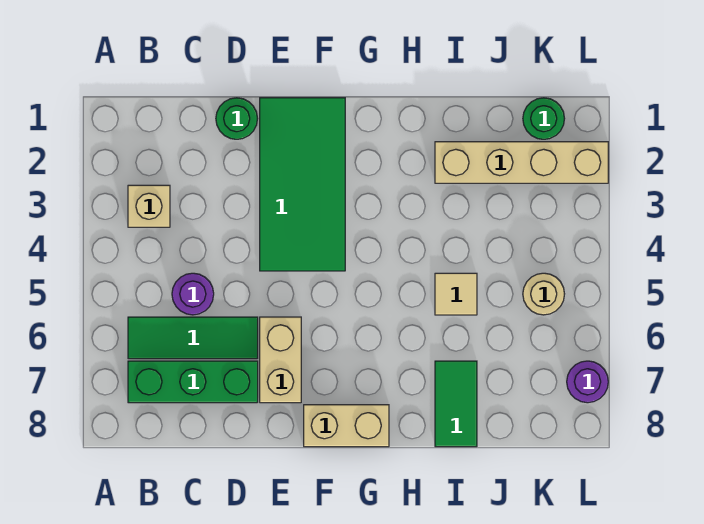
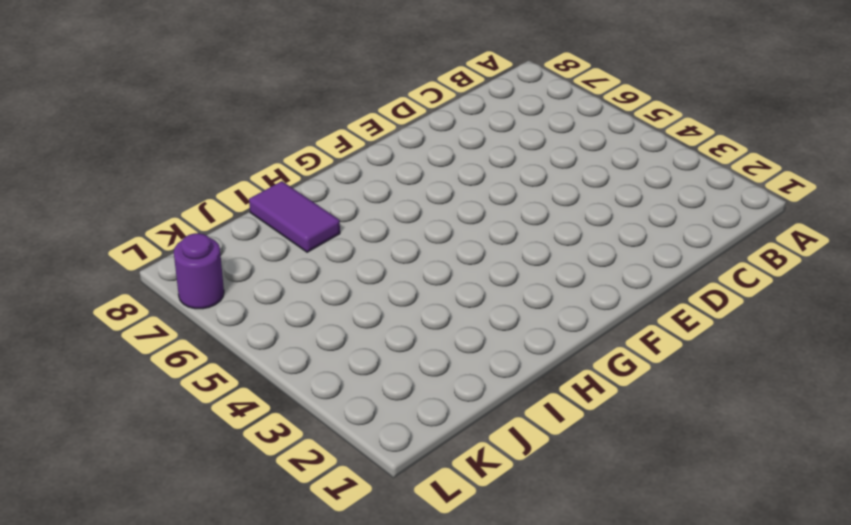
purple tile I7:I8 level 1 -> green tile I7:I8 level 1
none -> tan brick B3 level 1
none -> green tile B6:D6 level 1
none -> green brick B7:D7 level 1

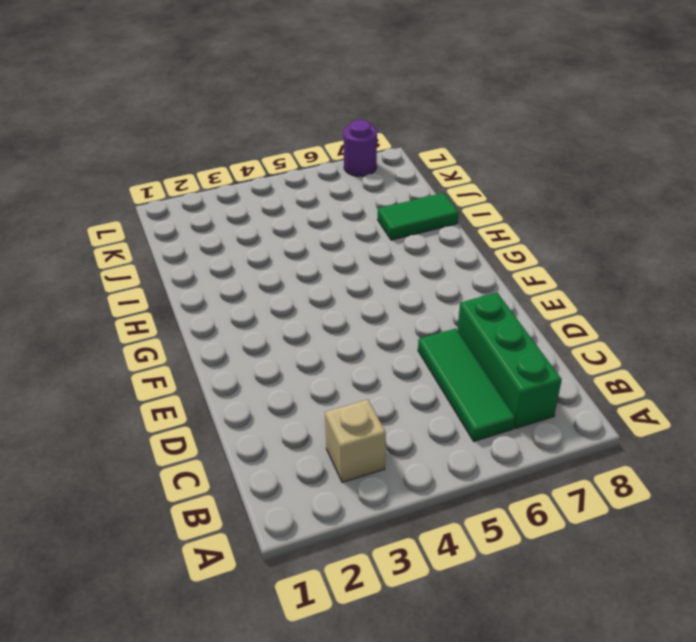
none -> purple round brick C5 level 1
none -> green round brick D1 level 1
none -> green tile E1:F4 level 1

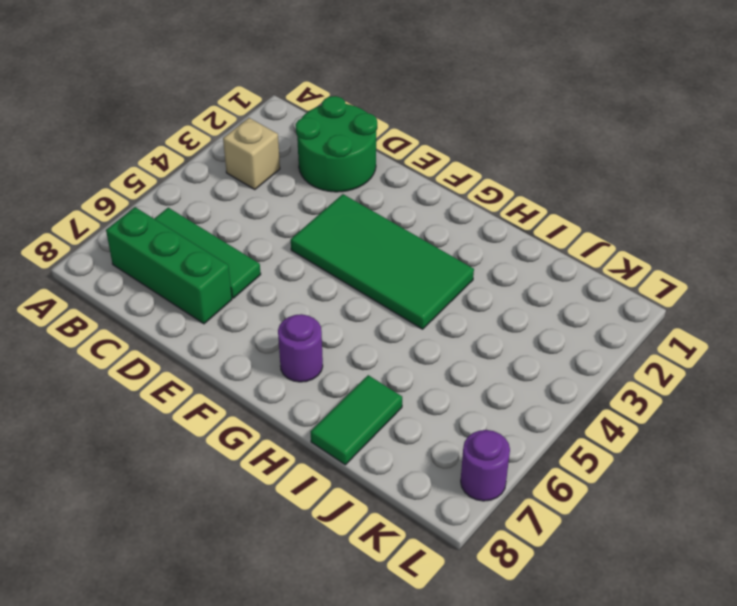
green round brick C1:D2 level 1 -> green round brick D1 level 1
green tile E3:H4 level 1 -> green tile E1:F4 level 1
purple round brick G7 level 1 -> purple round brick C5 level 1
none -> tan brick E6:E7 level 1
none -> tan brick F8:G8 level 1
none -> tan brick I2:L2 level 1

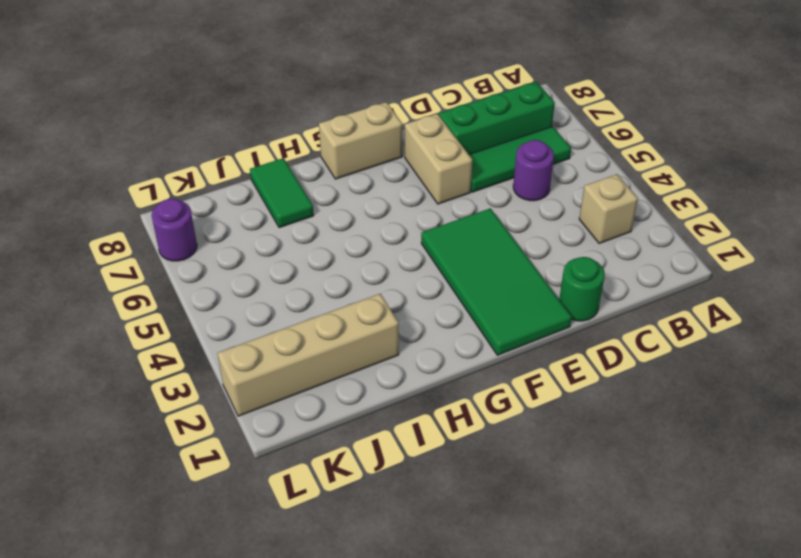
none -> tan tile I5 level 1
none -> green round brick K1 level 1
none -> tan round brick K5 level 1

